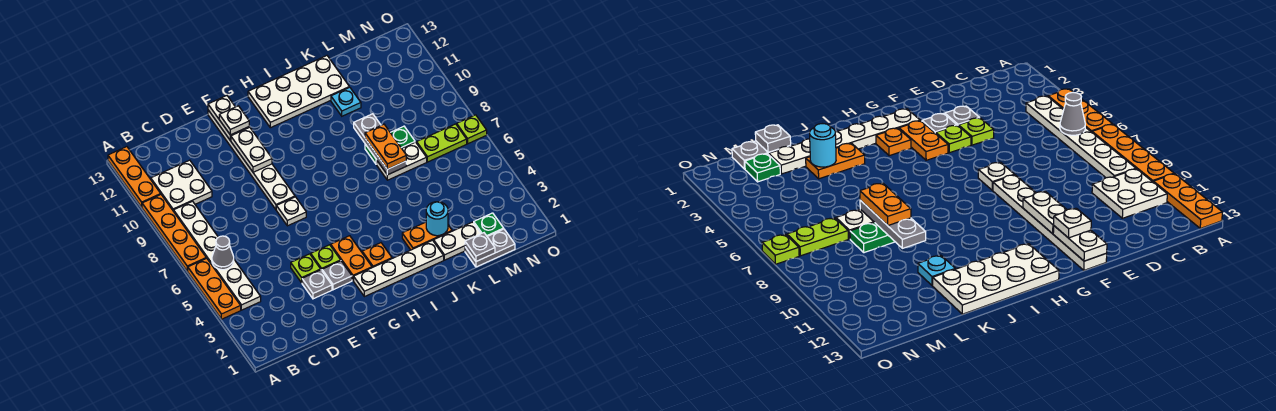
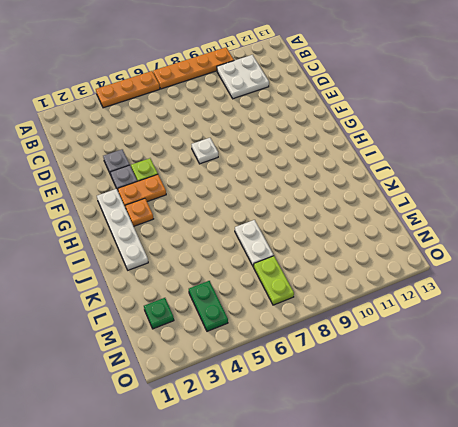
green plate M4:N4 level 1 -> green plate K8:L8 level 1
none -> orange plate A11:A13 level 1
none -> white plate B4:B9 level 1
none -> lime plate E4 level 1
none -> white plate F8:F13 level 1

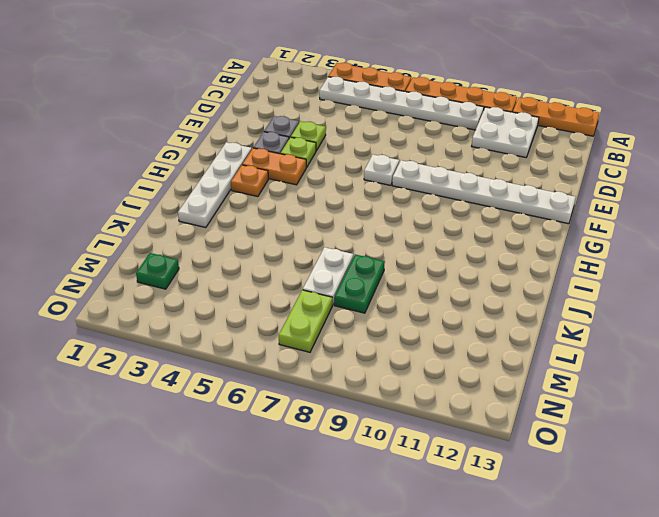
none -> white plate H12:K13 level 1
none -> orange plate J3:K3 level 1
none -> white plate K2:L2 level 1
none -> cyan plate K11 level 1

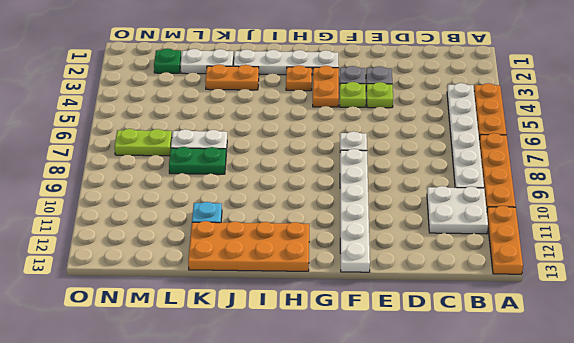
orange plate H12:K13 level 1 -> white plate H12:K13 level 1
none -> grey plate L1:M1 level 1
none -> lime plate O7 level 1
none -> grey cone B6 level 2
none -> white plate F10:F11 level 2

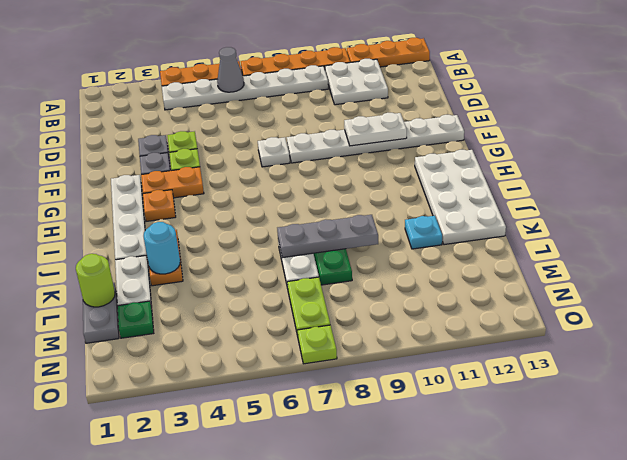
lime round brick L1 level 2 -> grey plate L1 level 2
none -> white plate F12:F13 level 2
none -> white plate F12 level 3
none -> orange plate K7:K8 level 3

